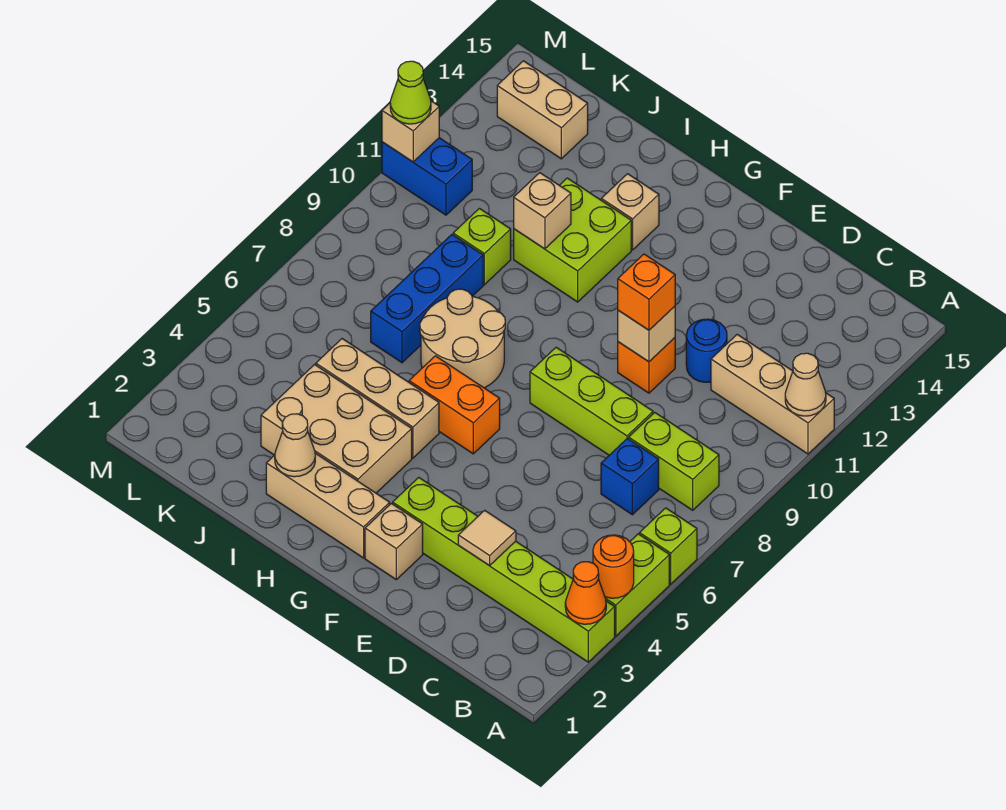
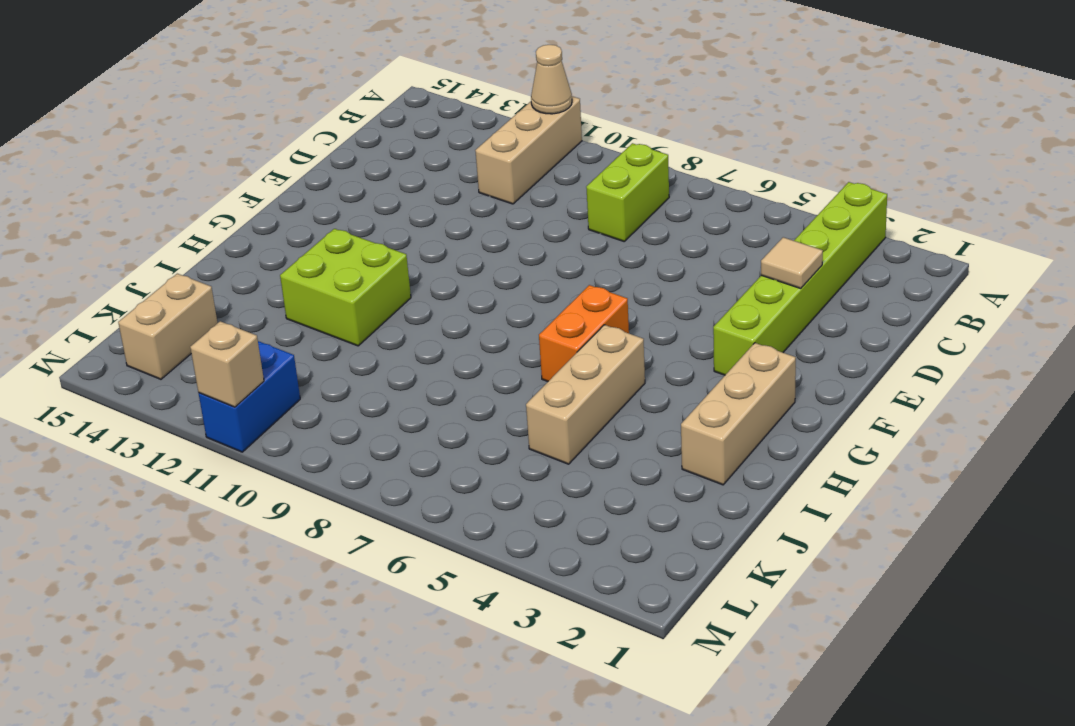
none -> lime brick A4:A5 level 1
none -> lime brick A6 level 1
none -> blue brick C7 level 1
none -> lime brick D8:F8 level 1

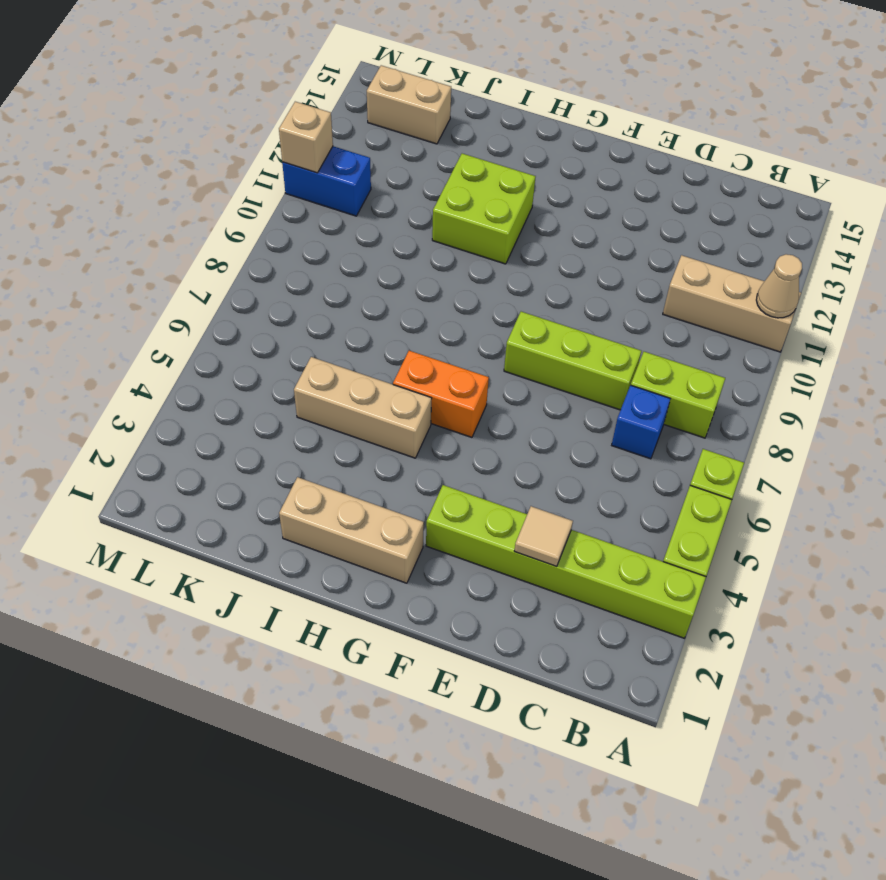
none -> blue round brick D11 level 1
none -> orange brick E10 level 1
none -> tan brick F2 level 1
none -> tan brick H3:J4 level 1

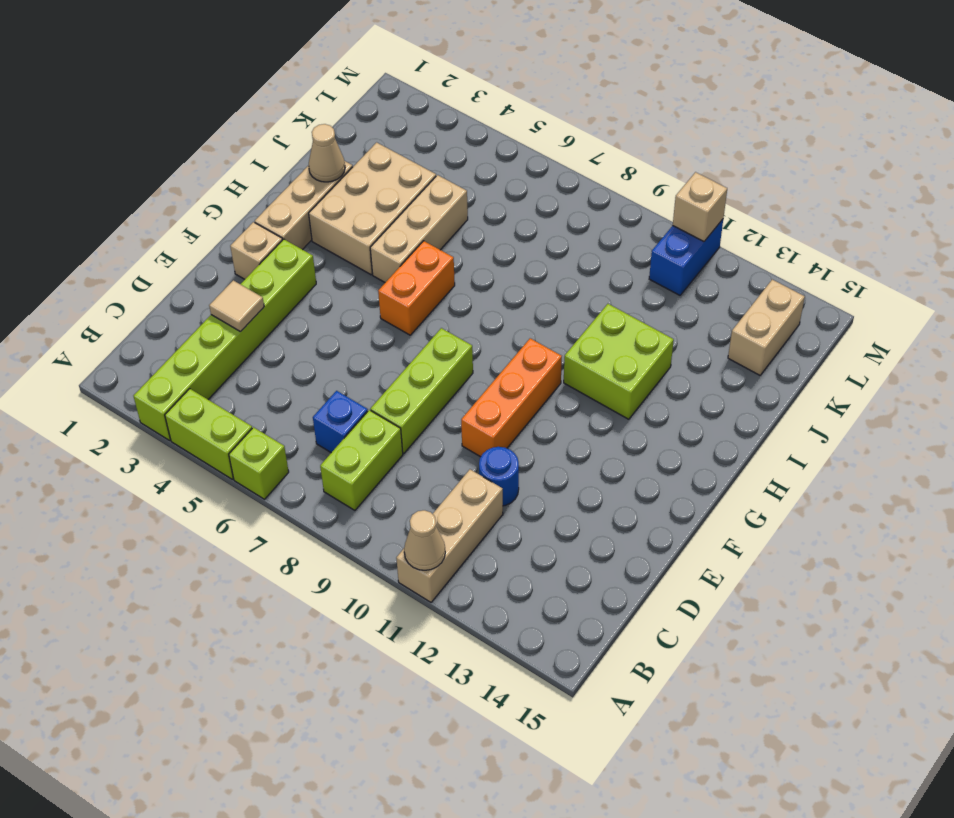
orange brick E10:G10 level 1 -> orange brick E10 level 1
none -> tan round brick H7:I8 level 1
none -> tan brick H13 level 1
none -> blue brick J7:J9 level 1
none -> lime brick J10 level 1

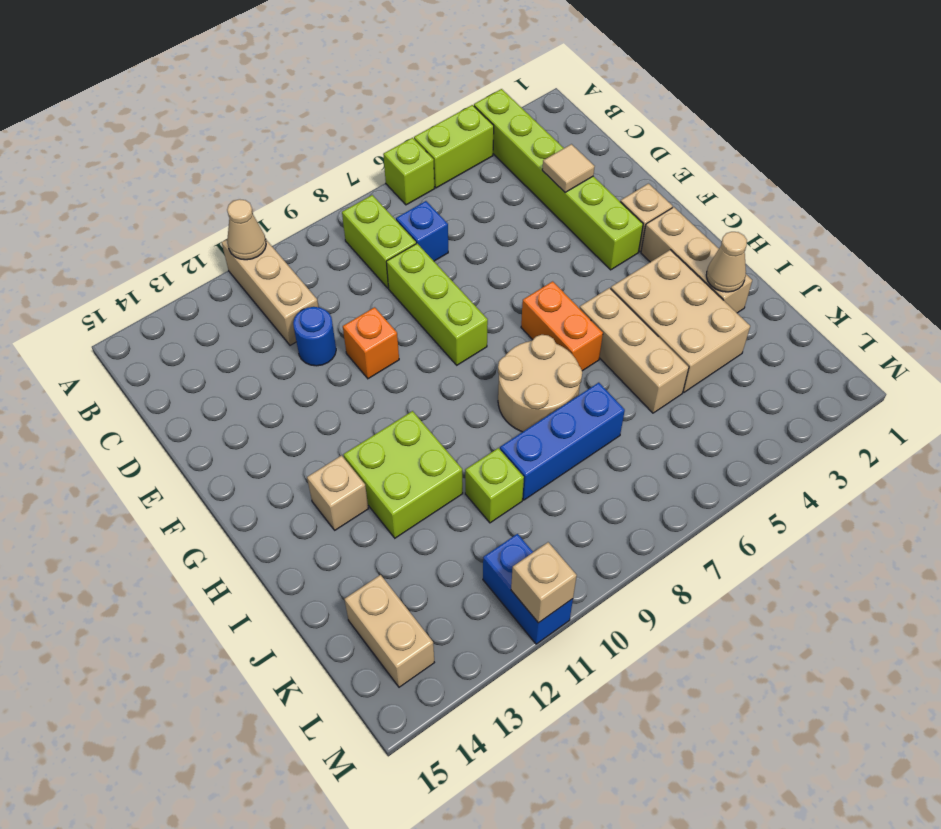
none -> orange cone A3 level 2
none -> orange round brick A4 level 2
none -> tan brick E10 level 2
none -> tan brick I11 level 2

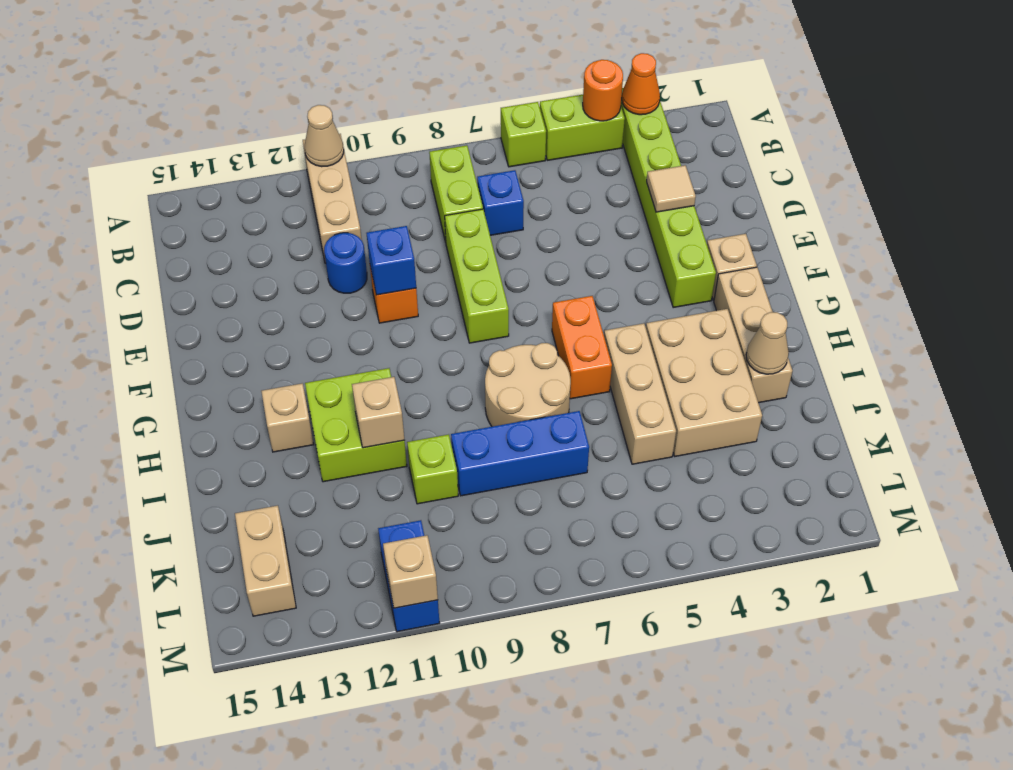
blue brick E10 level 2 -> tan brick E10 level 2
none -> orange brick E10 level 3
none -> lime cone M11 level 3

